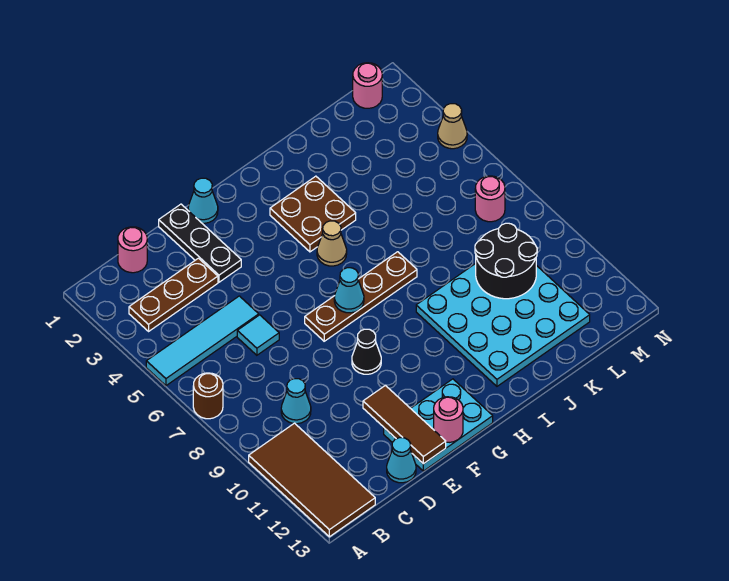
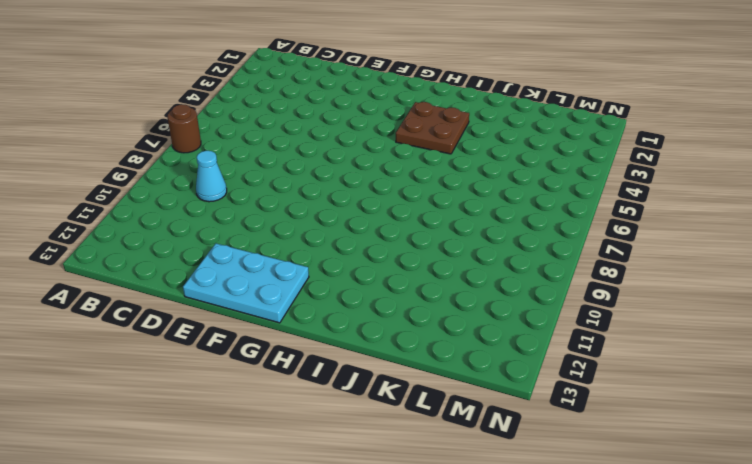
none -> cyan tile A5:D5 level 1
none -> brown tile A10:B13 level 1
none -> brown plate B3:D3 level 1

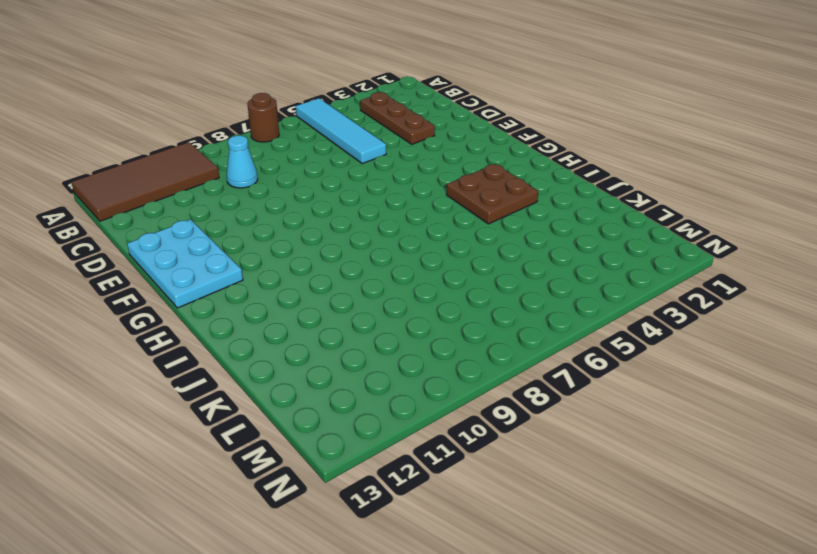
none -> pink round brick C1 level 1
none -> cyan tile D6 level 1
none -> cyan cone D13 level 1

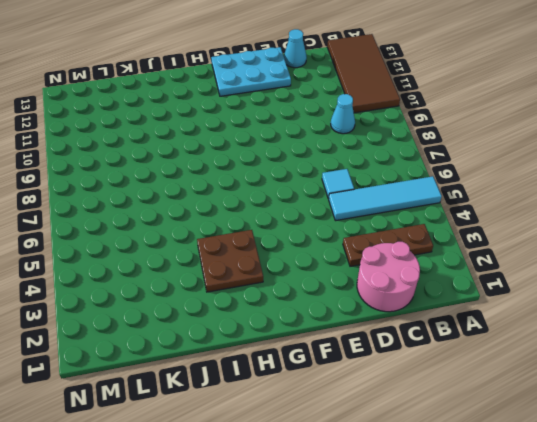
pink round brick C1:D2 level 1 -> pink round brick C1 level 1
none -> brown round brick A7 level 1
none -> black plate E1:E3 level 1
none -> cyan cone F1 level 1

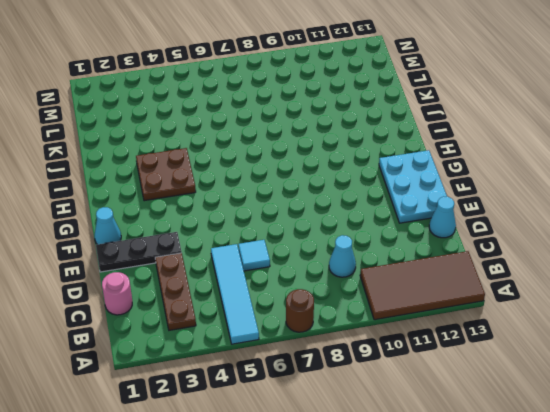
none -> brown plate F7:I7 level 1
none -> black cone F9 level 1
none -> tan cone H5 level 1

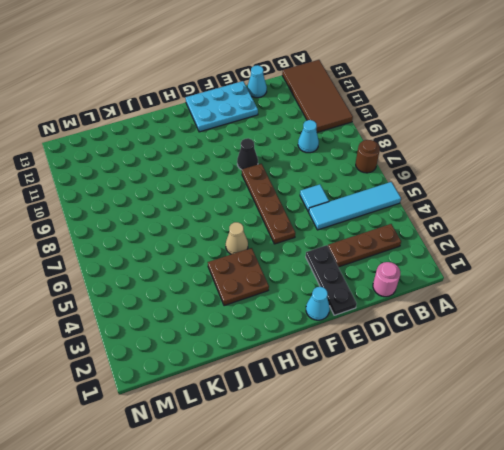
brown plate F5:F8 level 1 -> brown plate F7:I7 level 1
none -> cyan plate I9:L12 level 1
none -> pink round brick M1 level 1
none -> pink round brick M7 level 1

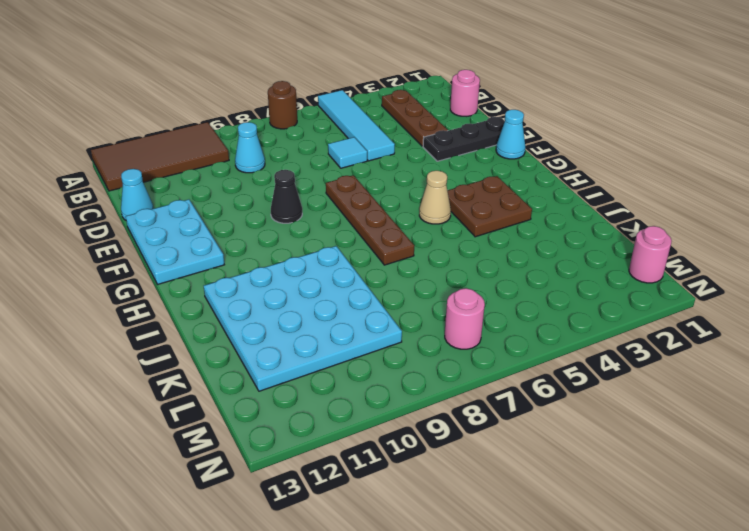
none -> tan cone N4 level 1
none -> brown tile E11:E13 level 2
none -> pink round brick F13 level 2

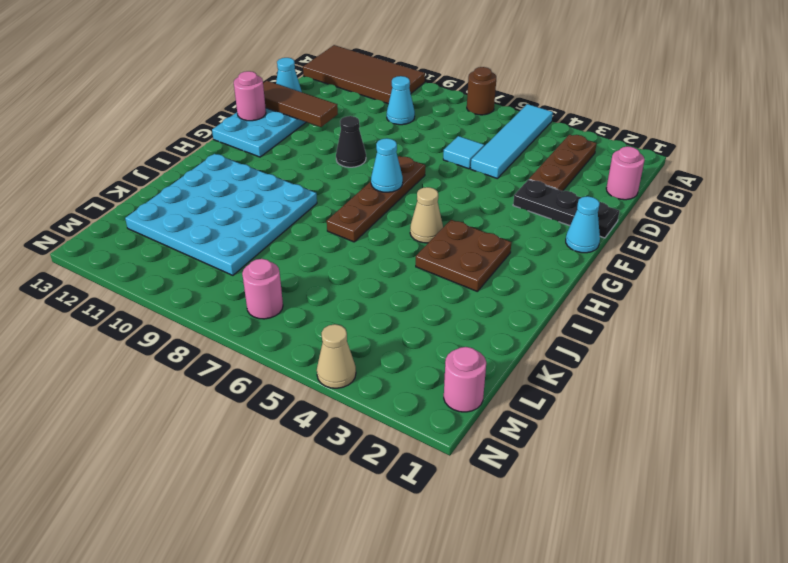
none -> black round brick K9:L10 level 2

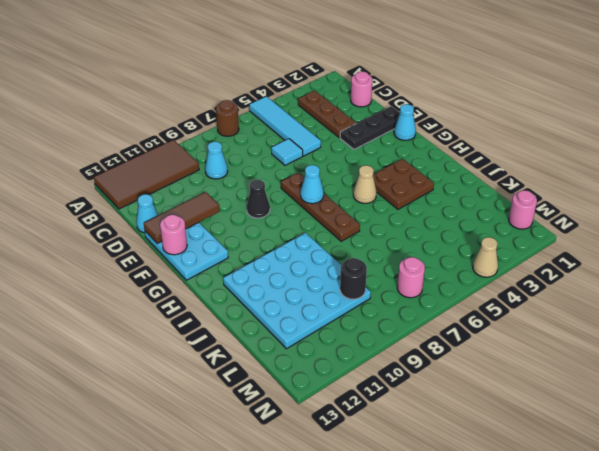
black round brick L9 level 2 -> black round brick K9:L10 level 2

